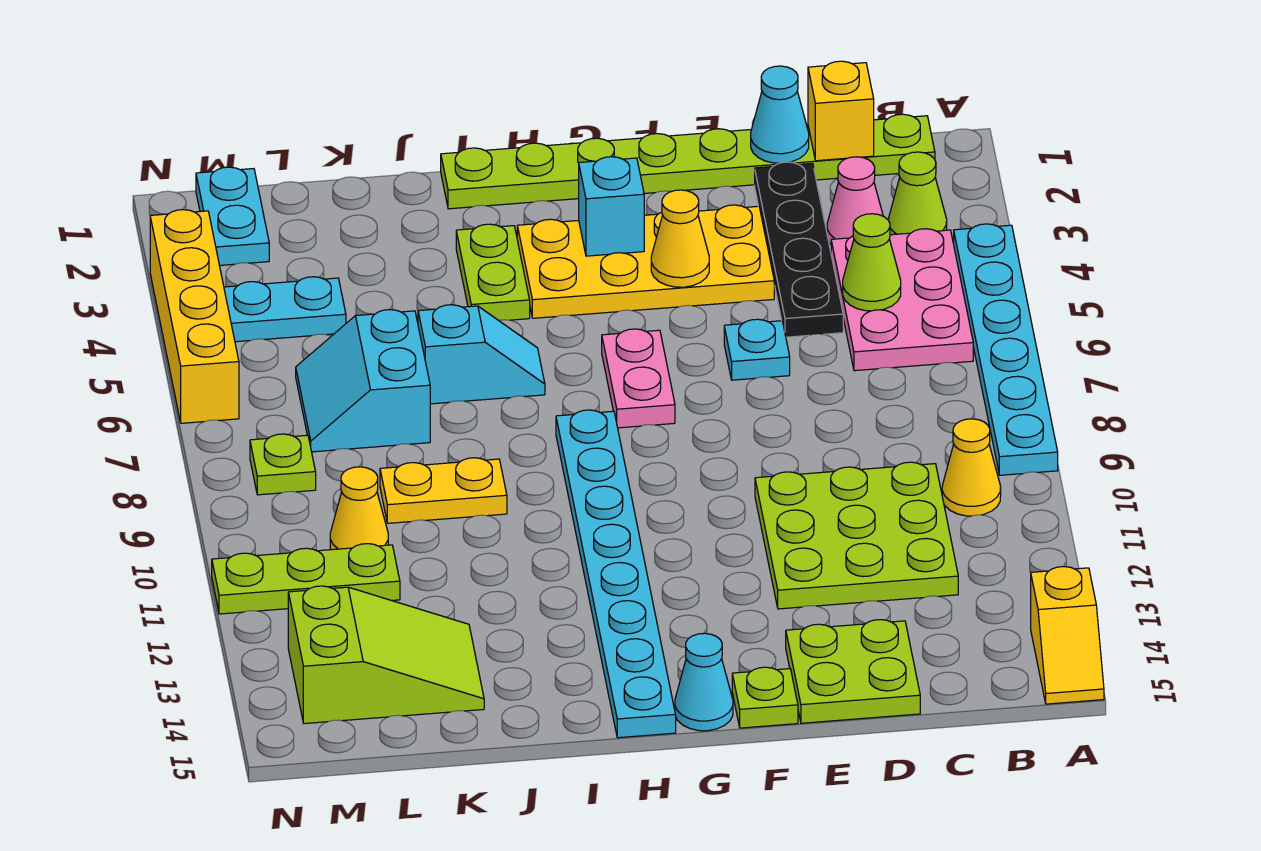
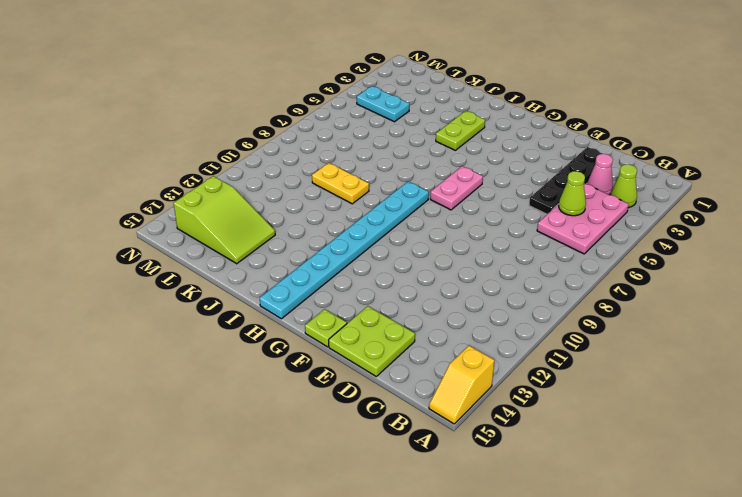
none -> cyan plate A4:A9 level 1
none -> lime plate B1:I1 level 1
none -> yellow cone B10 level 1
none -> lime plate C10:E12 level 1

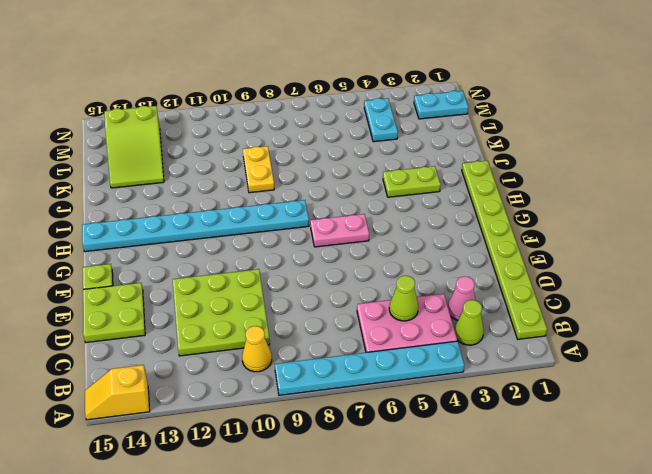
none -> black plate D2:D5 level 1
none -> yellow plate E3:H4 level 1
none -> cyan plate E6 level 1
none -> cyan cone G15 level 1

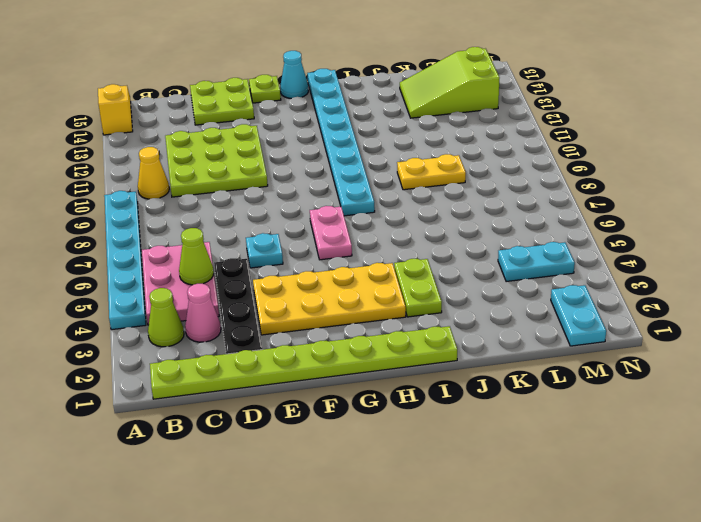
none -> cyan slope I6:J6 level 1 top J
none -> cyan slope K6:L7 level 1 top K
none -> yellow cone L10 level 1
none -> lime plate L11:N11 level 1

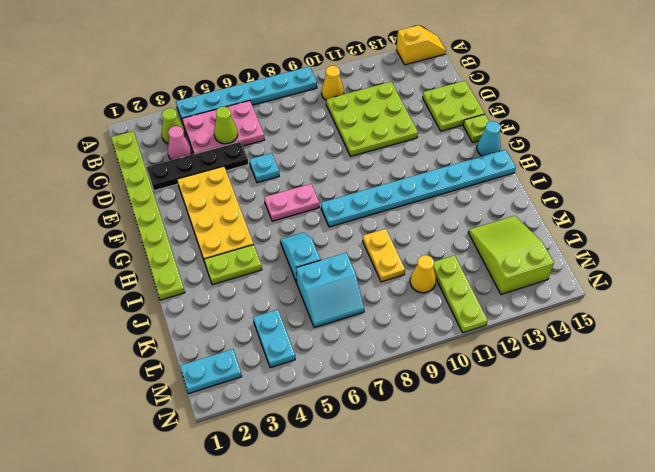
none -> lime plate M8 level 1
none -> yellow brick N3:N6 level 1
none -> yellow brick C1 level 2
none -> cyan cone D1 level 2

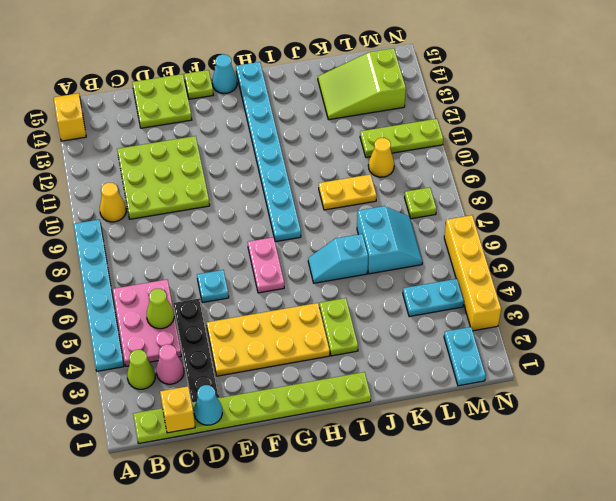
none -> yellow cone F4 level 2
none -> cyan brick G3 level 2

